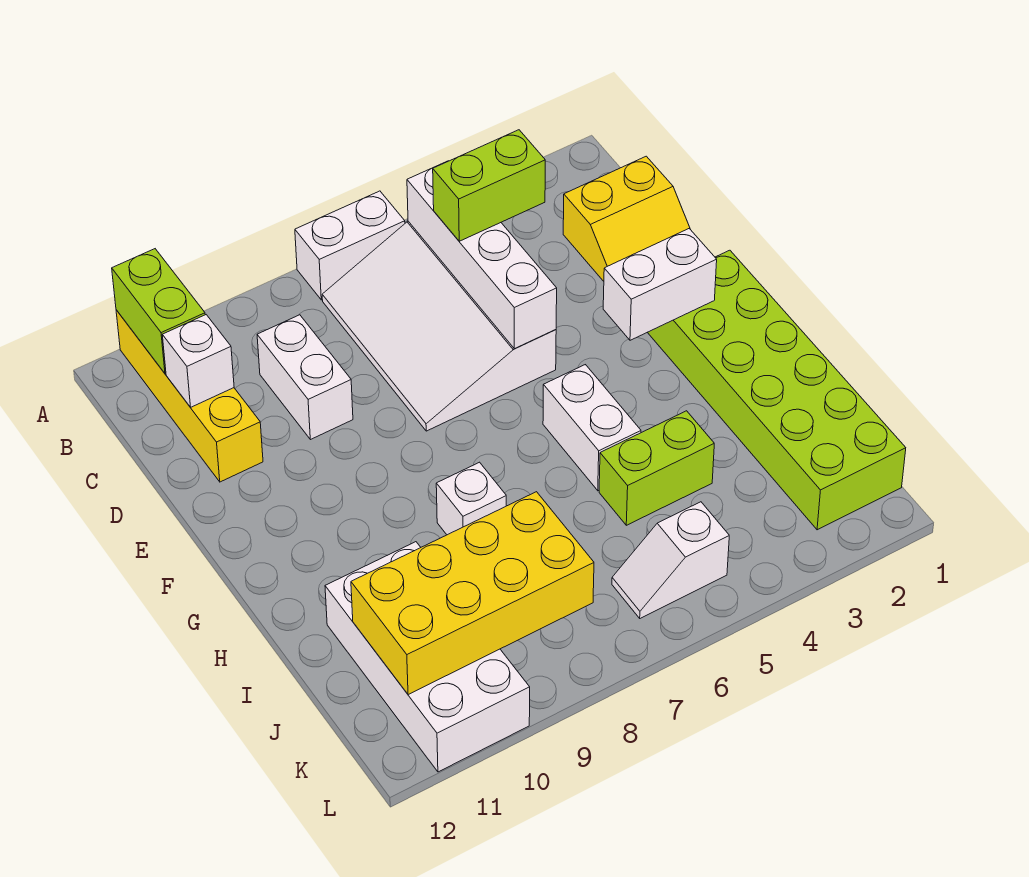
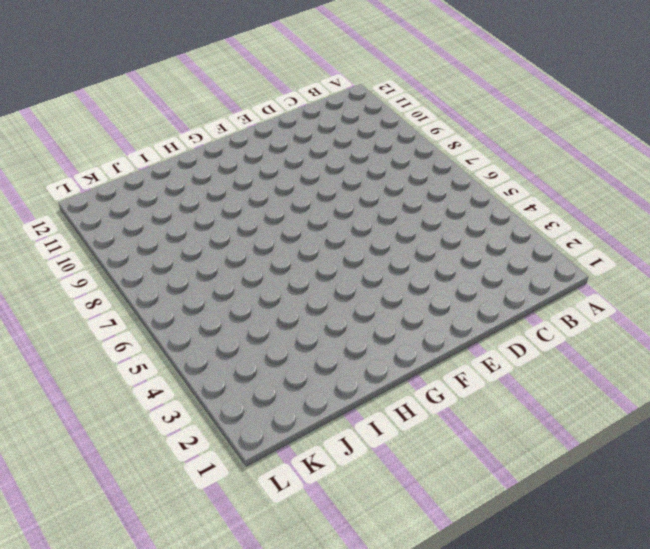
none -> white brick A6:A7 level 1
none -> yellow brick A11:D11 level 1
none -> white slope B5:E7 level 1 top 5

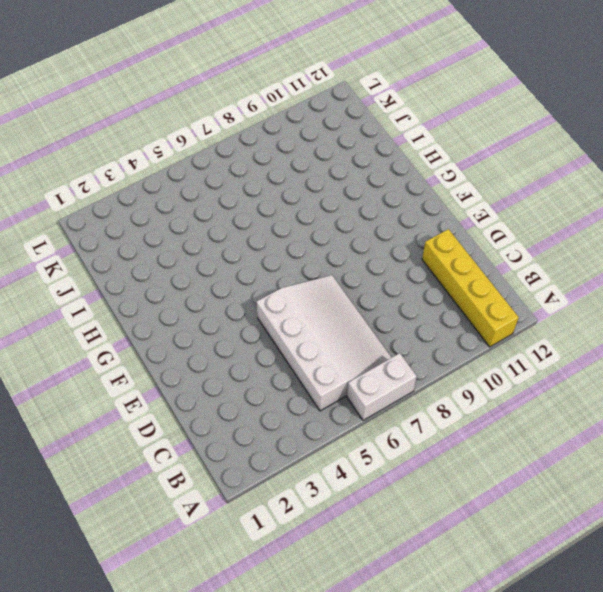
none -> yellow slope C1:D2 level 1 top C
none -> white brick C9:D9 level 1
none -> lime brick F1:K2 level 1

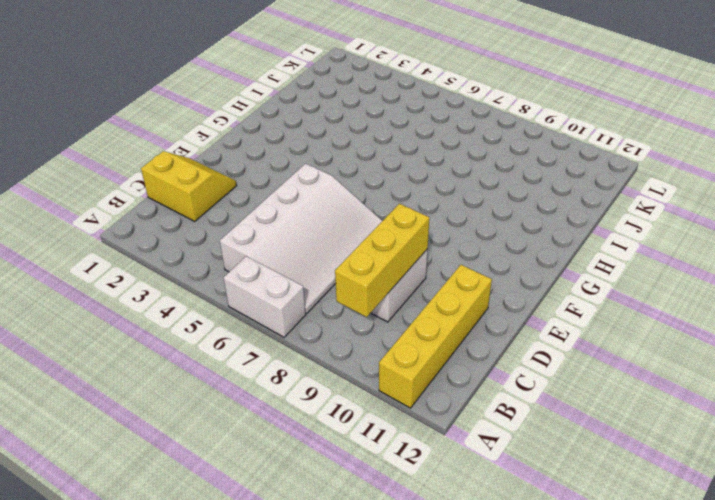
yellow brick B9:D9 level 2 -> none
none -> lime brick F1:K2 level 1
none -> white brick G5:H5 level 1
none -> white brick H8 level 1

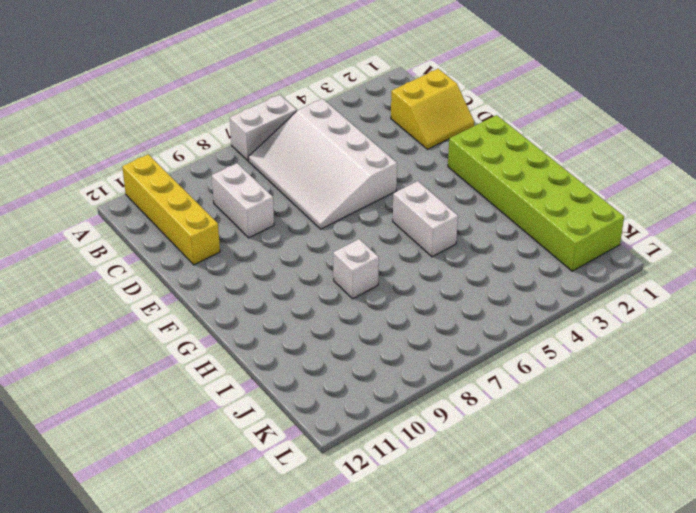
none -> lime brick I4:I5 level 1
none -> white brick I10:L11 level 1
none -> white slope K5:K6 level 1 top 5

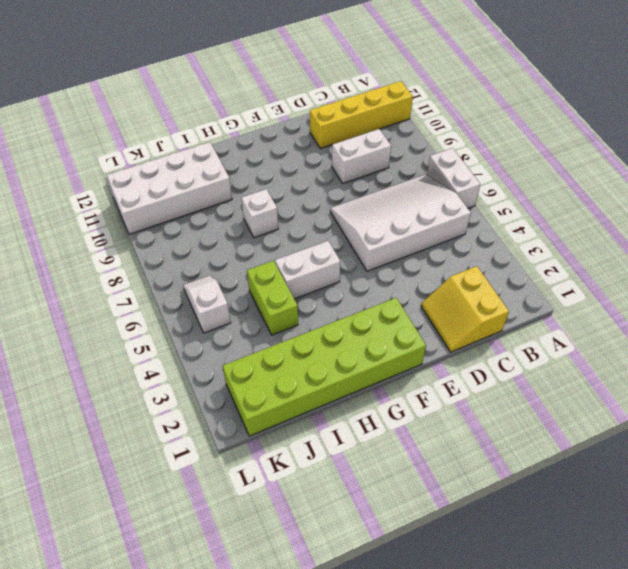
none -> lime brick A11:B11 level 2
none -> white brick B5:E5 level 2
none -> white brick C11 level 2

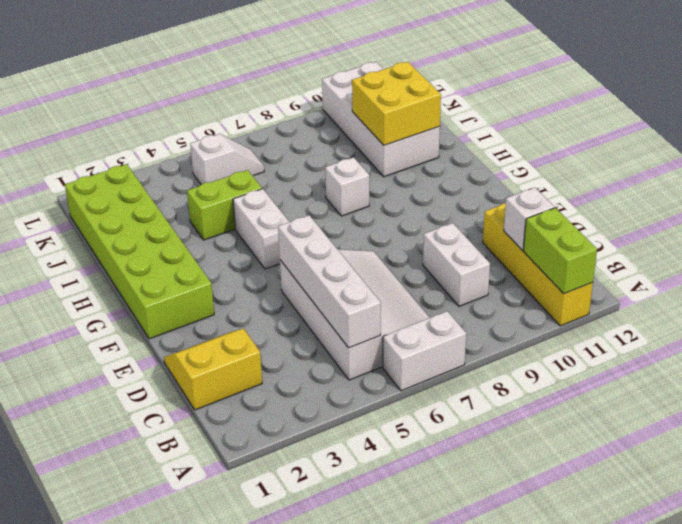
yellow brick I10:J11 level 2 -> yellow brick J8:K11 level 2
none -> white brick F2:F3 level 2
none -> lime brick C4:C5 level 3

